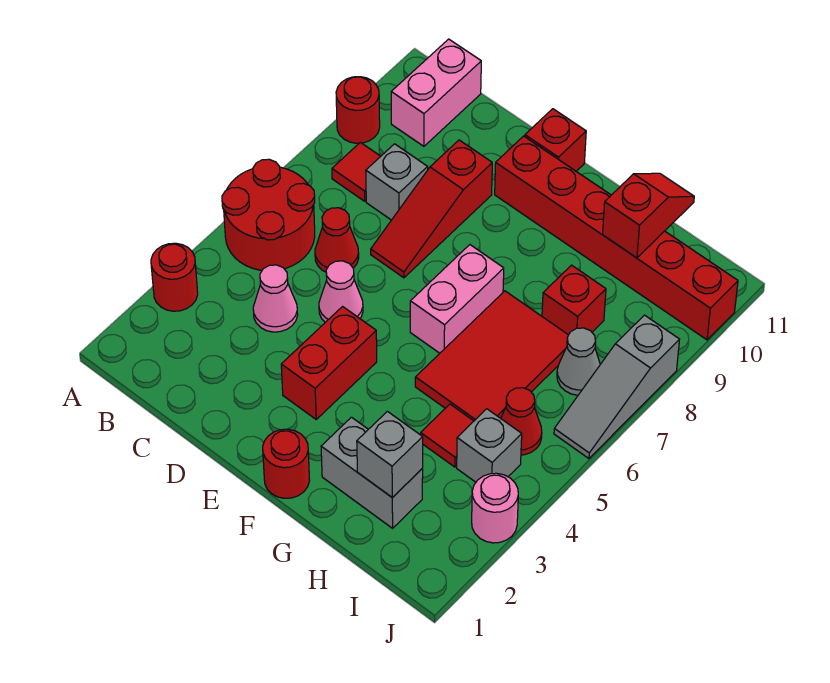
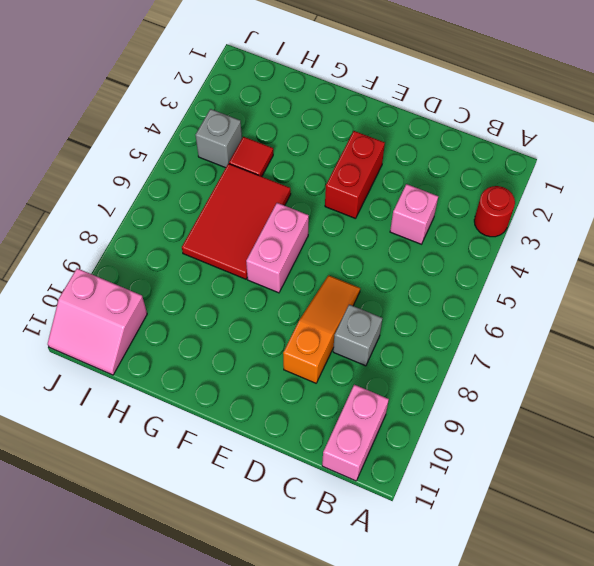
pink brick C4 level 1 -> pink cone C4 level 1
orange slope D7:D9 level 1 top 9 -> red slope D7:D9 level 1 top 9
pink slope I10:J11 level 1 top 10 -> red brick E10:J10 level 1
none -> red round brick A5:B6 level 1
none -> red round brick A9 level 1
none -> red tile B8 level 1

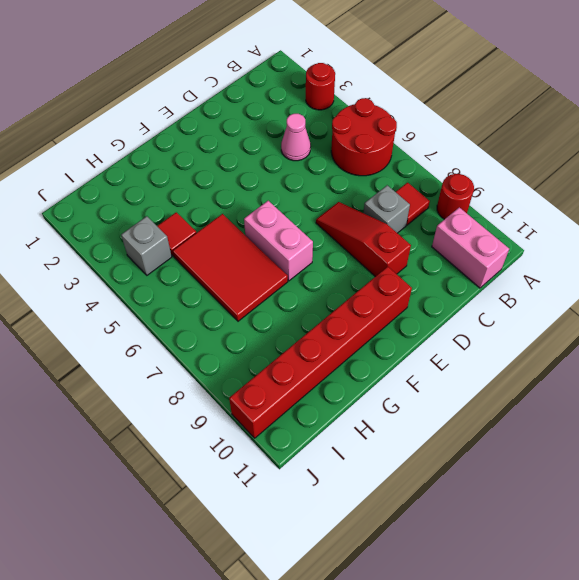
none -> red cone C6 level 1
none -> pink cone D5 level 1
none -> red brick E3:E4 level 1

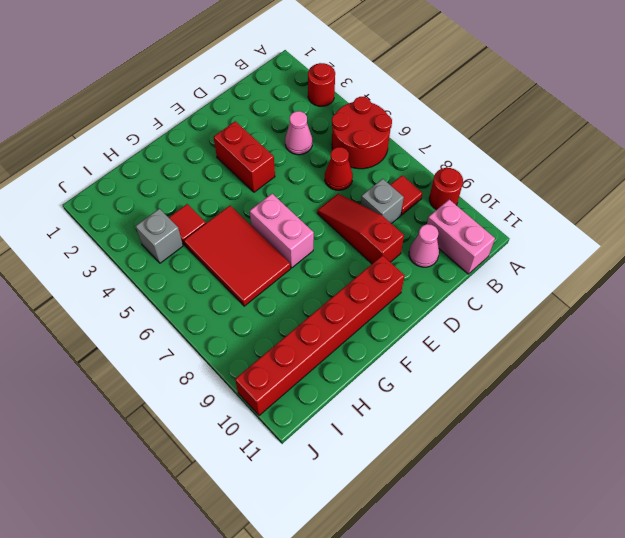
pink cone C10 level 1 -> pink cone D5 level 1
none -> red brick E11 level 1
none -> red round brick F1 level 1
none -> grey brick G2:H2 level 1

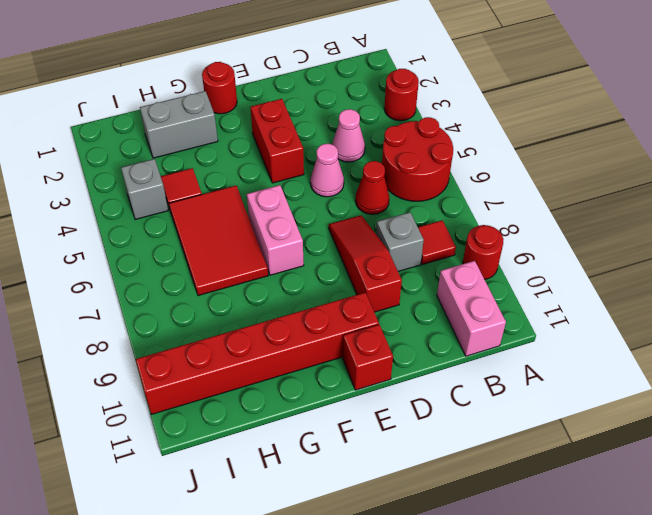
none -> red brick H8 level 1
none -> red cone I5 level 1
none -> grey cone I7 level 1

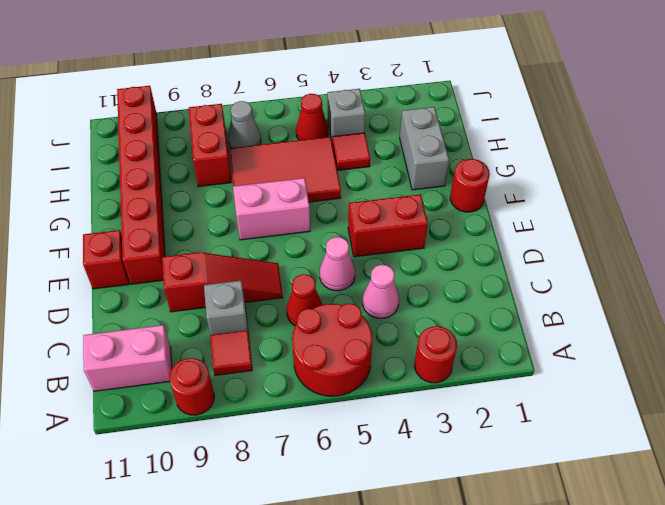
red brick H8:I8 level 1 -> red brick H8 level 1
none -> pink round brick J3 level 1
none -> grey slope J6:J8 level 1 top 8
none -> grey brick H2 level 2

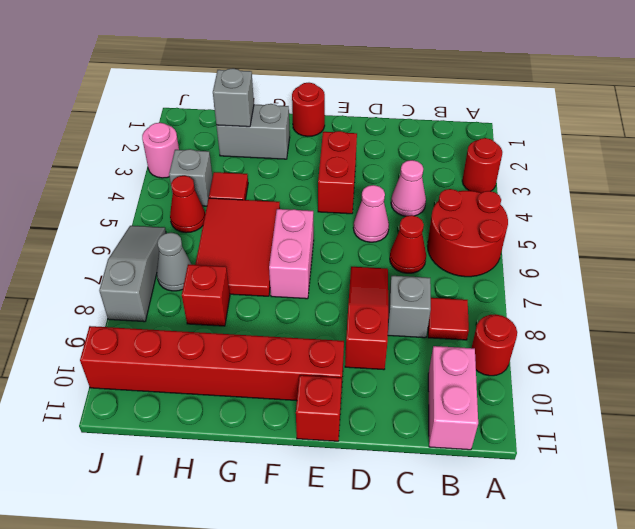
none -> red slope H10:H11 level 2 top 10

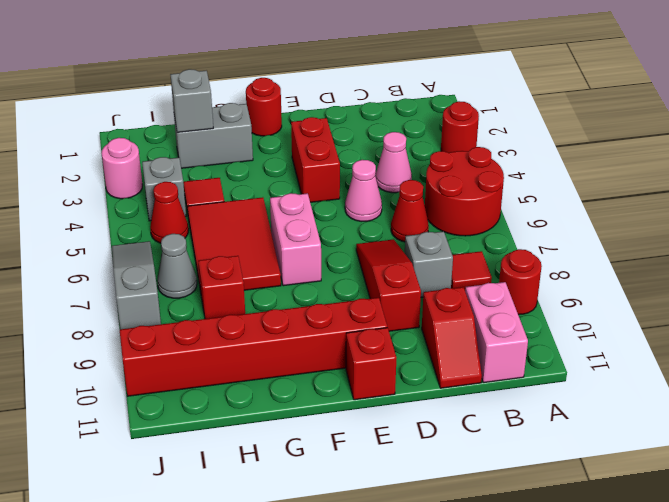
red slope C10:C11 level 1 top 10 -> red slope H10:H11 level 2 top 10

